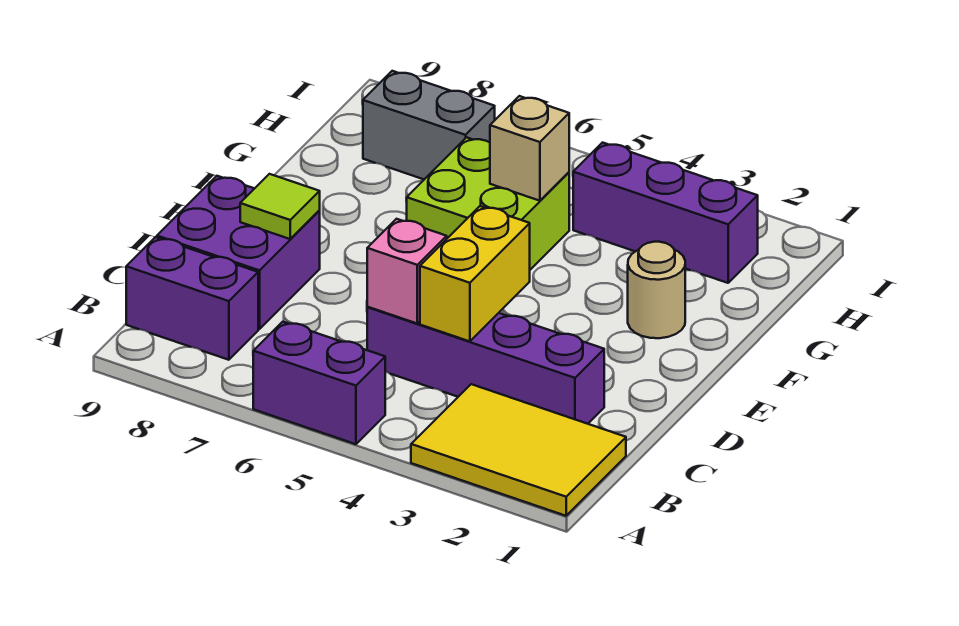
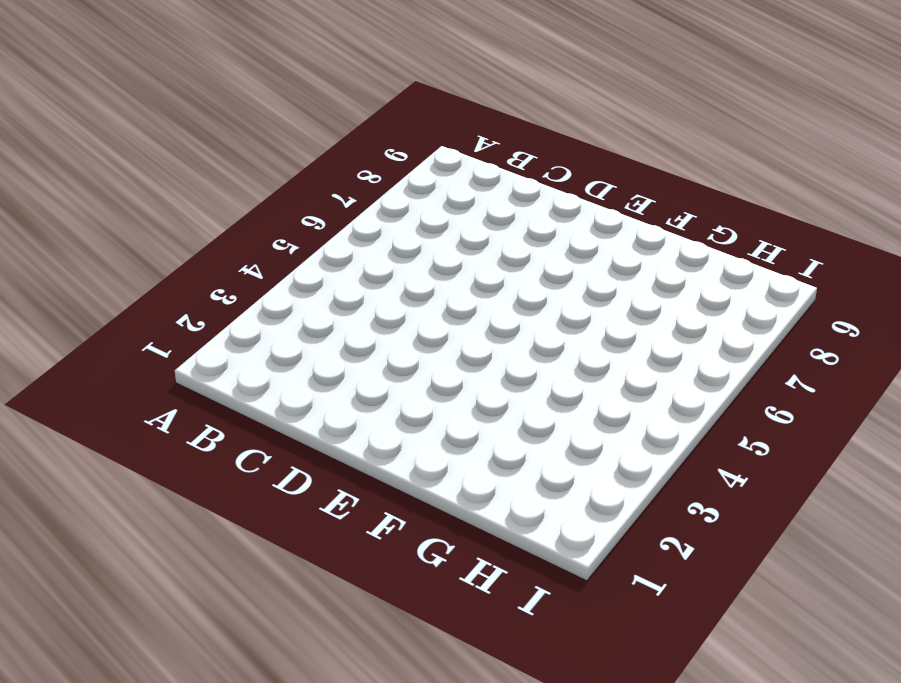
none -> yellow tile A1:B3 level 1
none -> purple brick A5:A6 level 1
none -> purple brick B8:B9 level 1

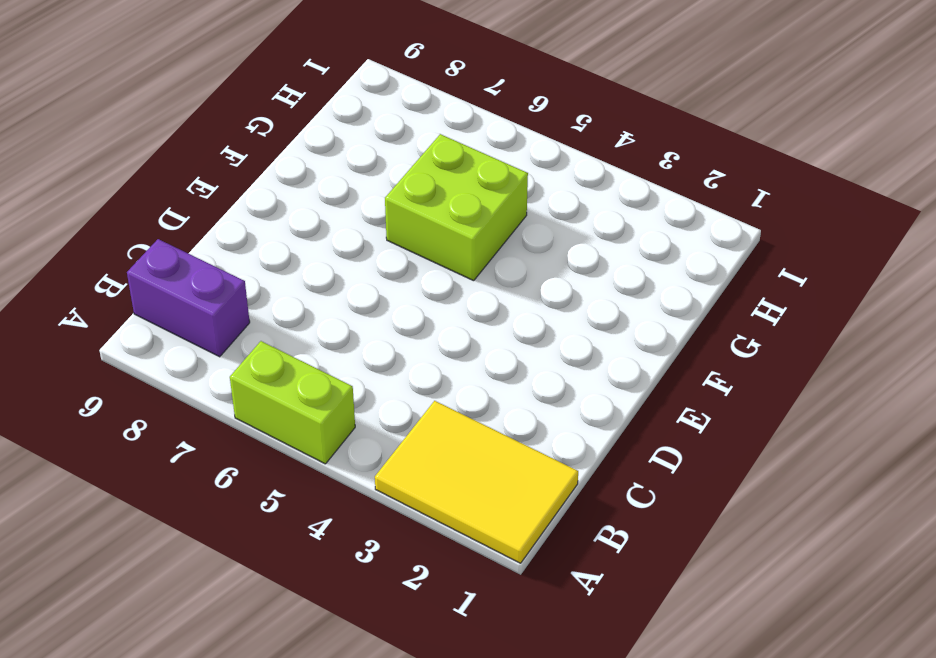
lime brick A5:A6 level 1 -> purple brick A5:A6 level 1
none -> purple brick C2:C5 level 1
none -> purple brick C8:D9 level 1
none -> tan round brick F2 level 1

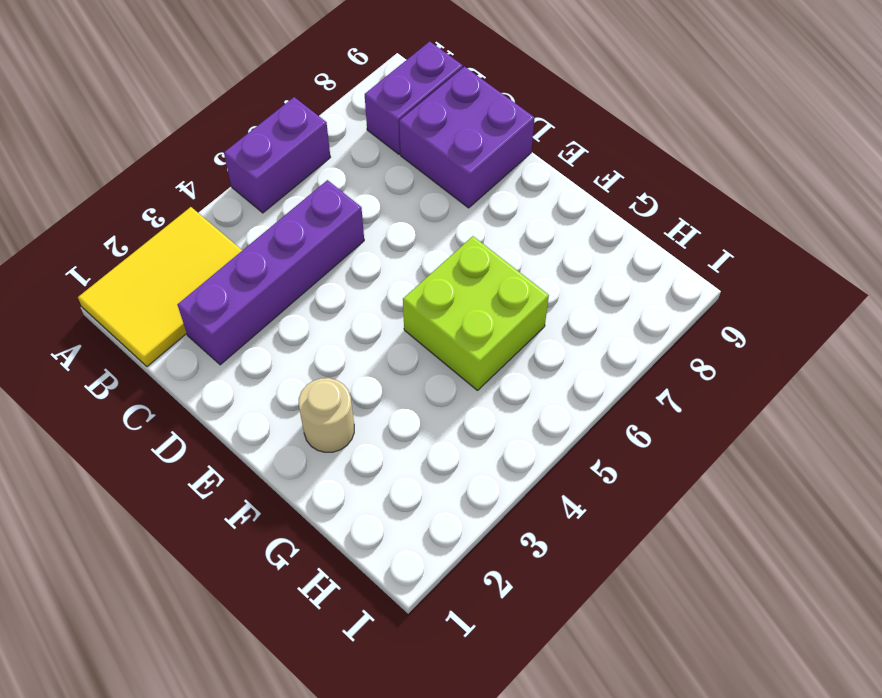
none -> purple brick H2:H4 level 1
none -> grey brick H7:H8 level 1
none -> yellow brick C4:D4 level 2

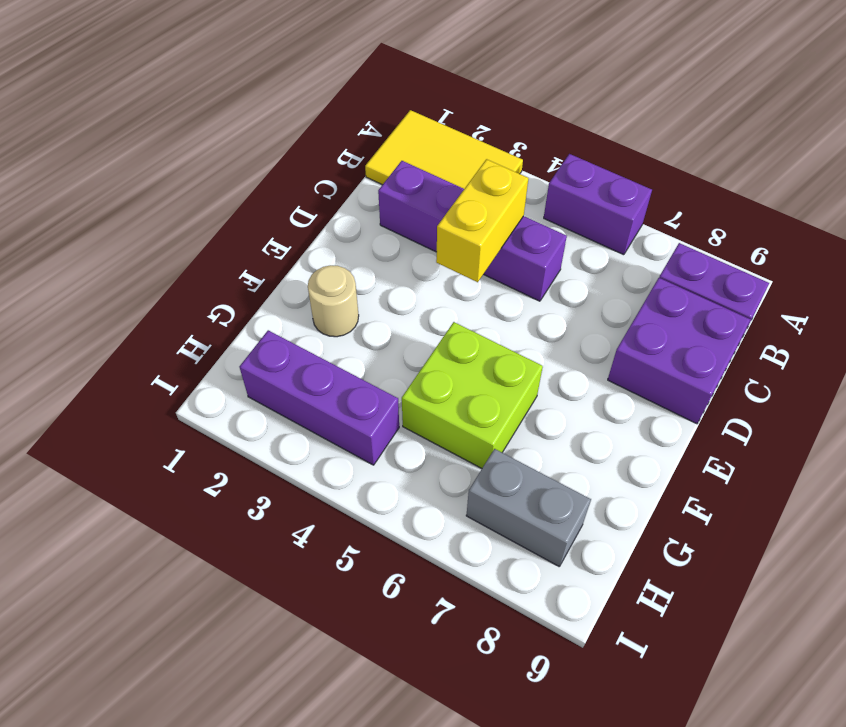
none -> pink brick C5 level 2
none -> lime tile D8 level 2
none -> tan brick G5 level 2

